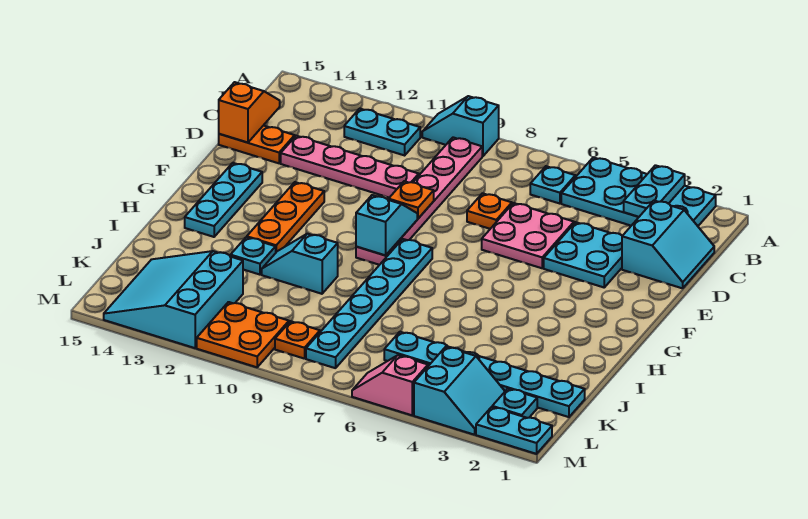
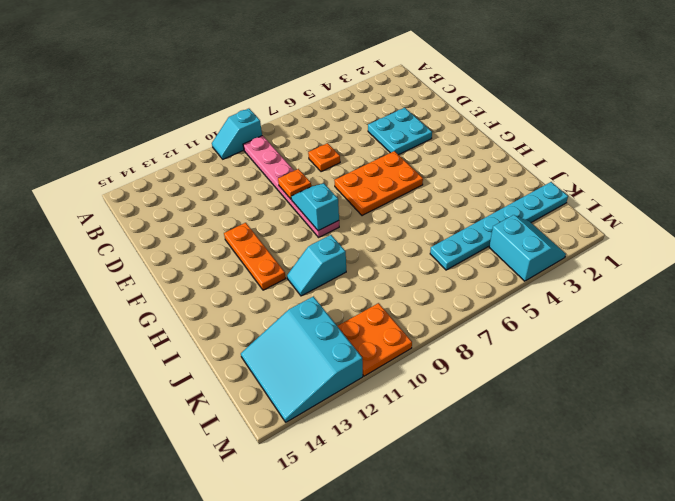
orange plate F5:G7 level 1 -> none
none -> cyan plate A2:B5 level 1
none -> cyan plate B6 level 1
none -> cyan plate B11:B12 level 1

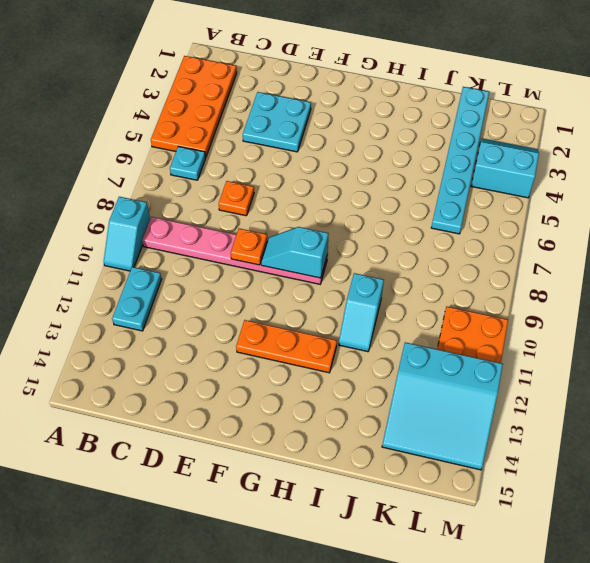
orange plate A2:B5 level 1 -> cyan plate A2:B5 level 1
none -> cyan slope C1:D2 level 1 top 2
none -> pink plate D5:E6 level 1
none -> pink plate D10:D13 level 1

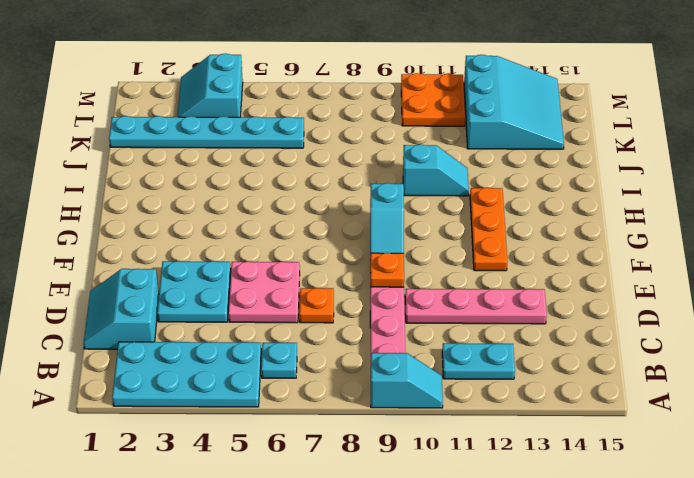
none -> orange plate D14:D15 level 1
none -> cyan plate F14:H14 level 1
none -> cyan plate G8:L8 level 1

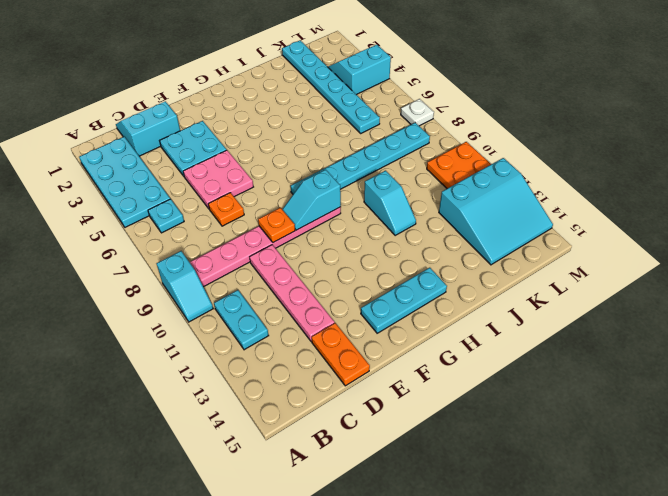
white plate M7 level 1 -> none
none -> orange plate F12:H12 level 1
none -> cyan plate I12 level 1
none -> cyan plate L2 level 1

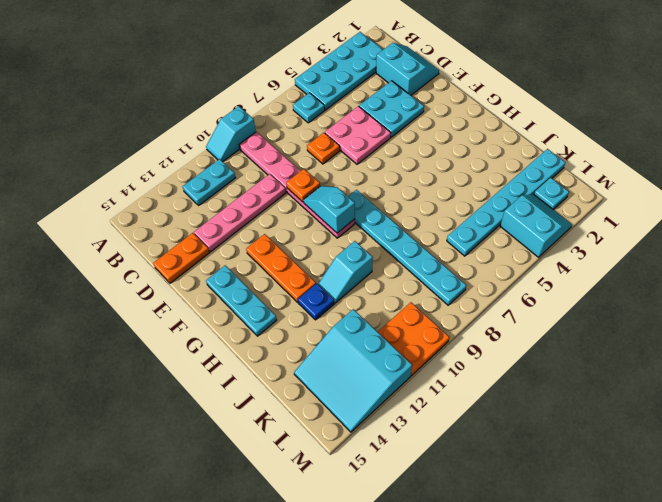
blue plate I12 level 1 -> cyan plate I12 level 1
none -> orange plate L9 level 1
none -> cyan plate M1:M2 level 1
none -> pink slope M5:M6 level 1 top 5

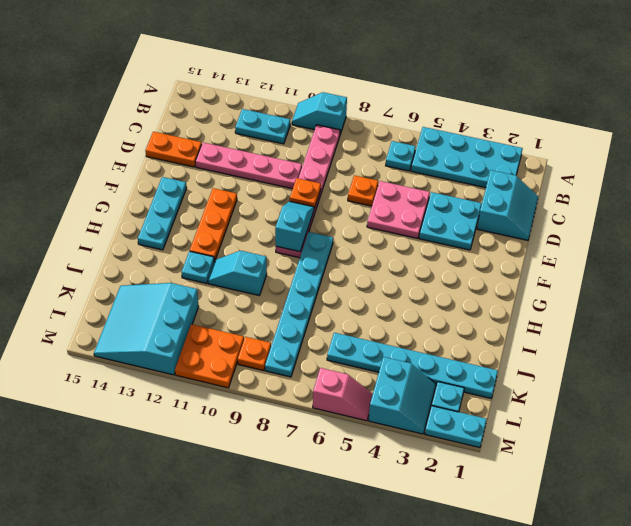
pink slope M5:M6 level 1 top 6 -> pink slope M5:M6 level 1 top 5
none -> cyan plate A3:B3 level 2
none -> orange slope C15:D15 level 2 top D

